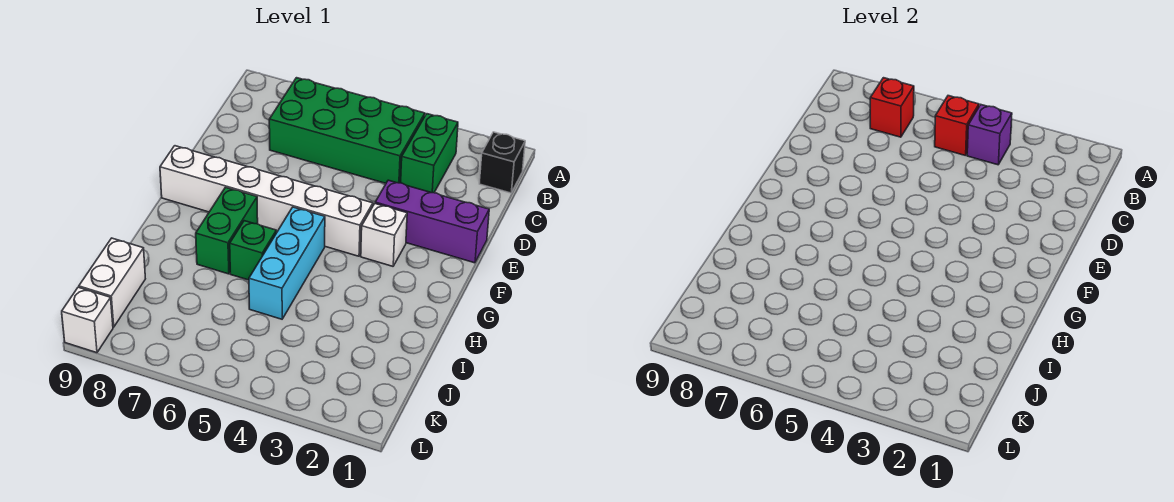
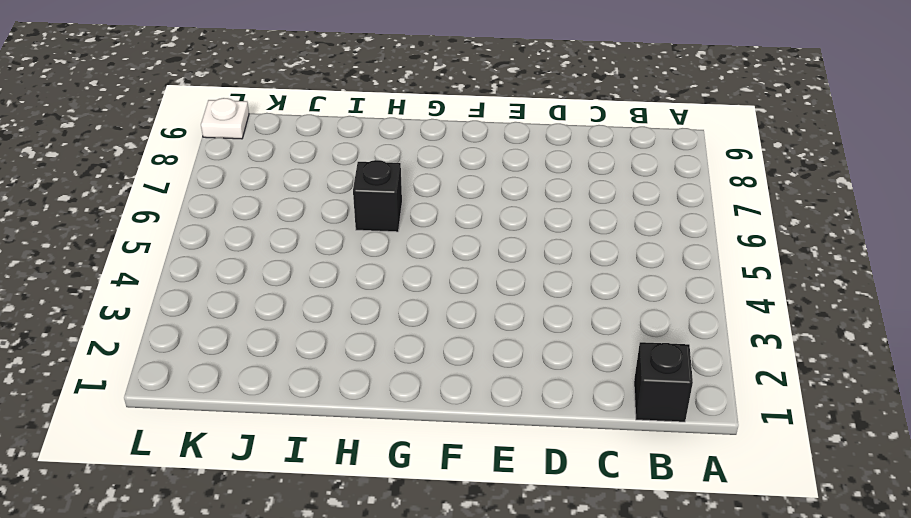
black brick H6 level 1 -> green brick H6 level 1
white plate L9 level 1 -> white brick L9 level 1
none -> green brick B3:C3 level 1
none -> green brick B4:C7 level 1
none -> purple brick E1:E3 level 1

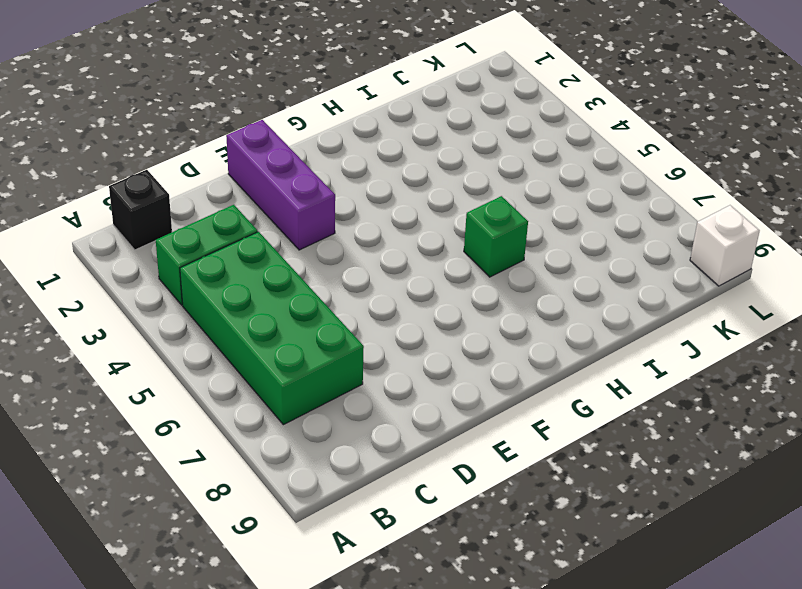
none -> white brick F3 level 1
none -> white brick F4:F9 level 1
none -> cyan brick G5:I5 level 1

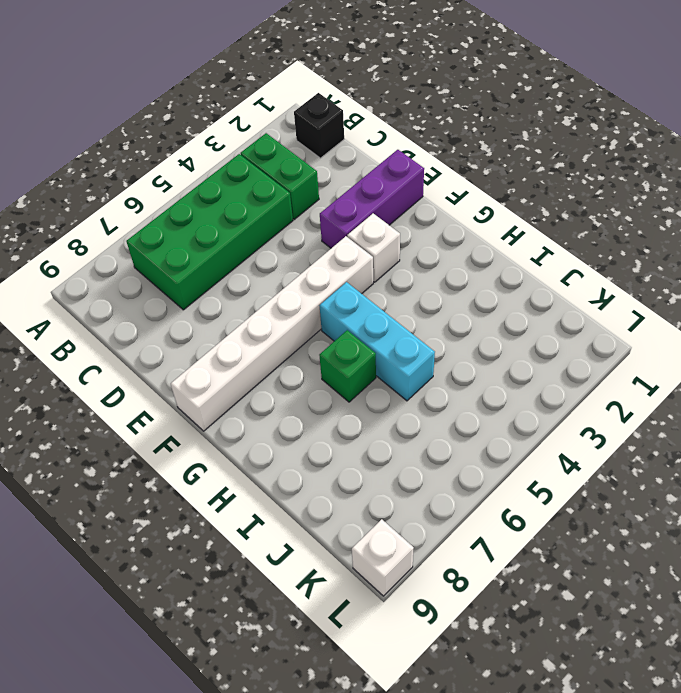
none -> green brick G7:H7 level 1
none -> white brick J9:K9 level 1
none -> purple brick B4 level 2

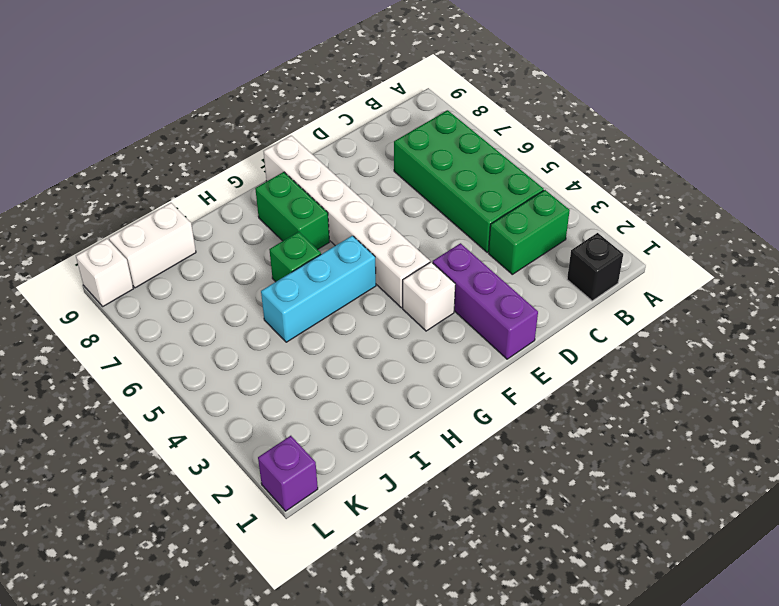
green brick G7:G8 level 1 -> green brick G7:H7 level 1
purple brick L1 level 1 -> purple brick B4 level 2
none -> red brick B5 level 2
none -> red brick B7 level 2

